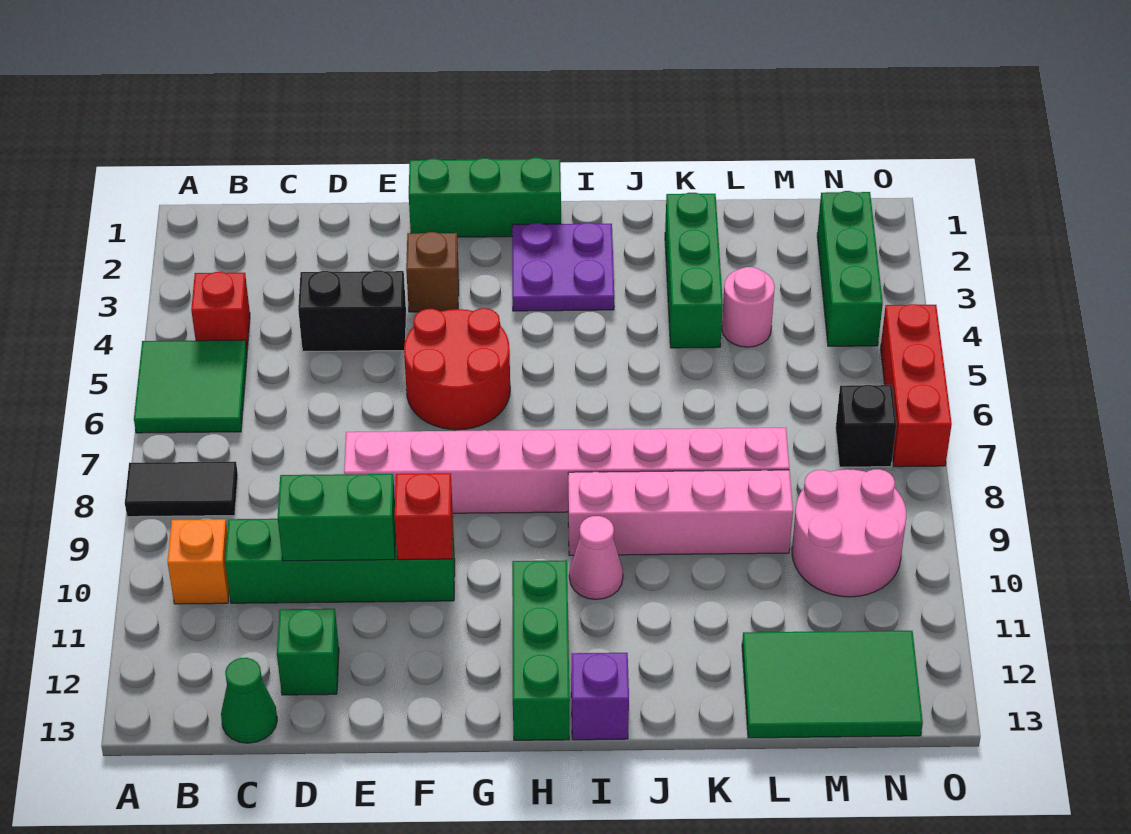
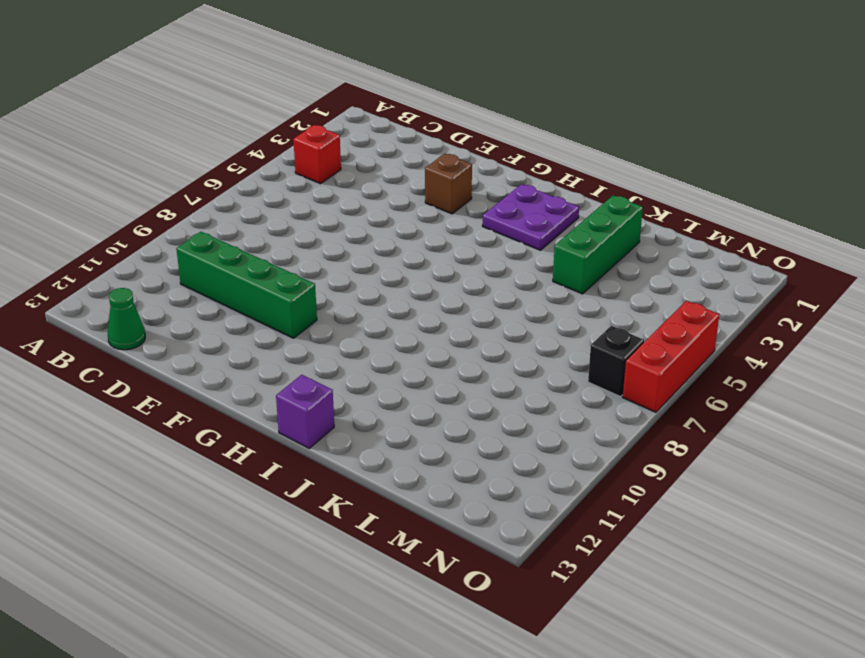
none -> green tile A5:B6 level 1
none -> black tile A8:B8 level 1
none -> orange brick B10 level 1

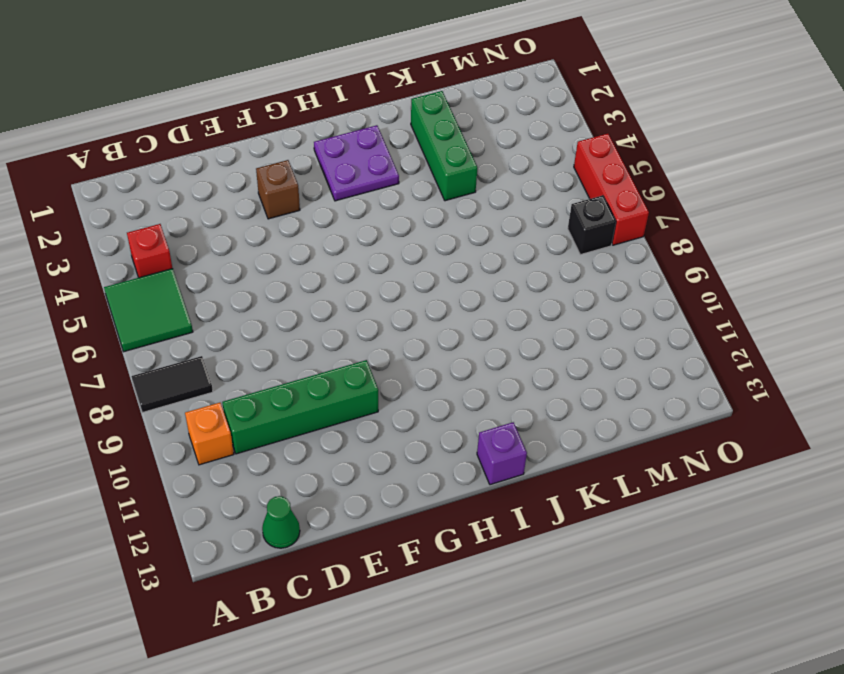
none -> black brick D4:E4 level 1
none -> green brick D12 level 1
none -> pink brick E8:L8 level 1

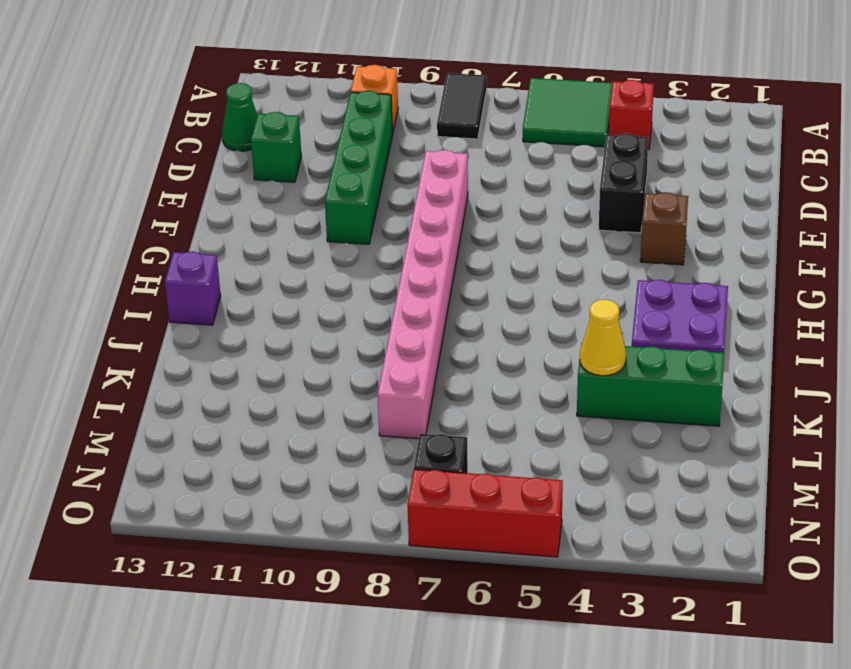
yellow cone K4 level 2 -> none
none -> green brick F1:H1 level 1
none -> red round brick F5:G6 level 1
none -> green brick H11:H13 level 1

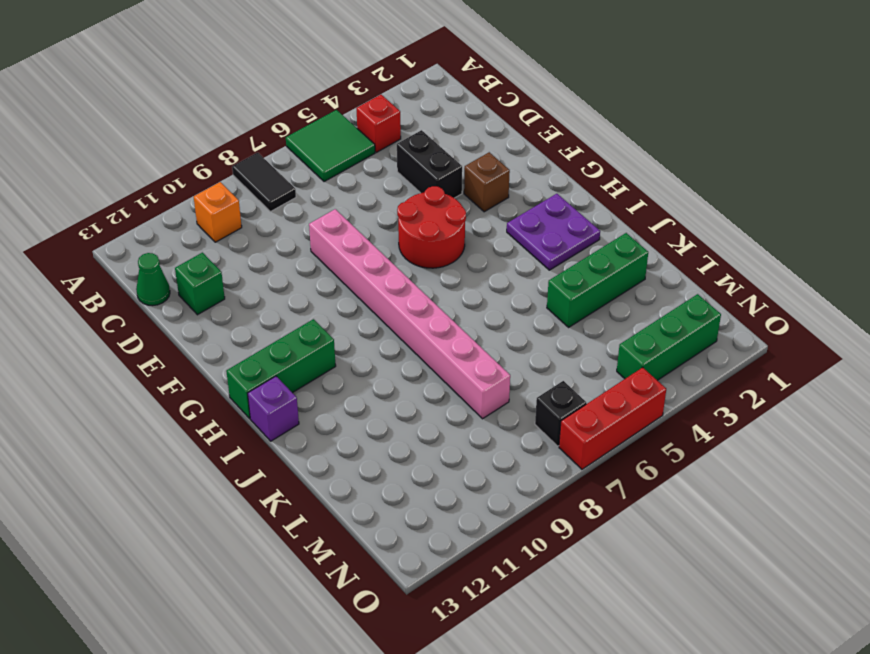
none -> green brick C10:F10 level 1
none -> green brick F1:H1 level 1
none -> pink brick I9:L9 level 1

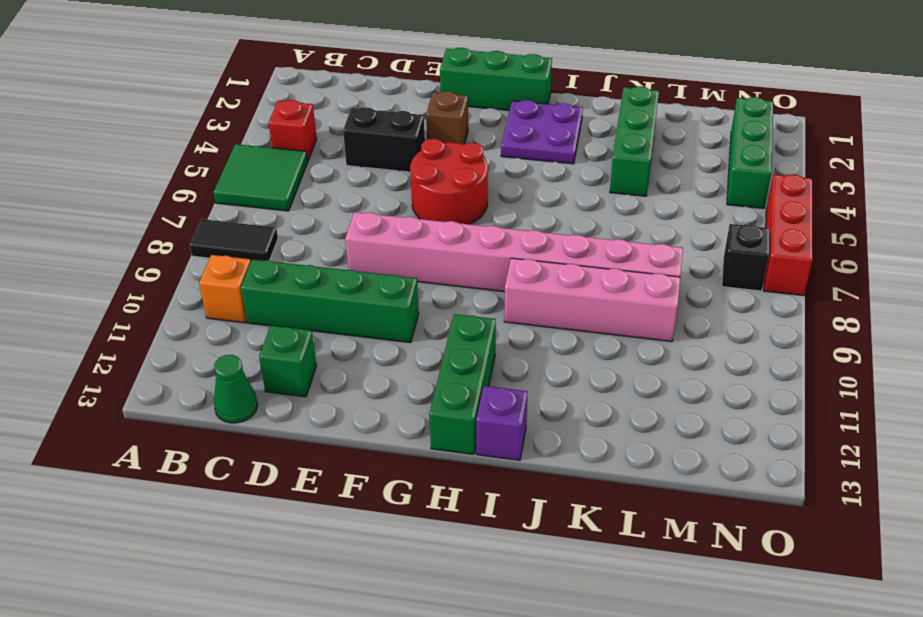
none -> pink cone I10 level 1
none -> pink round brick L4 level 1
none -> green tile L12:N13 level 1

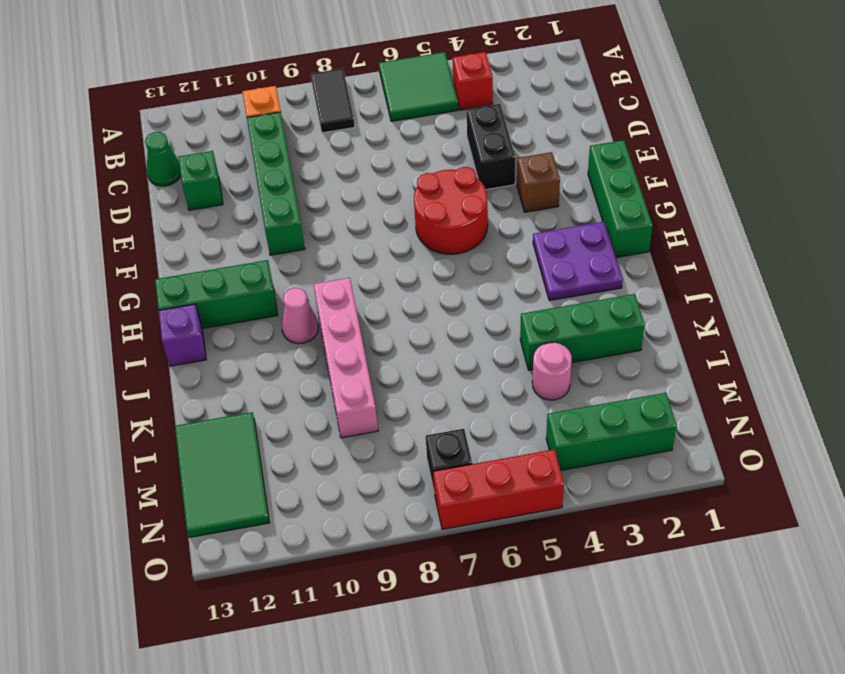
none -> pink brick E8:L8 level 1
none -> pink round brick M9:N10 level 1
none -> green brick D10:E10 level 2

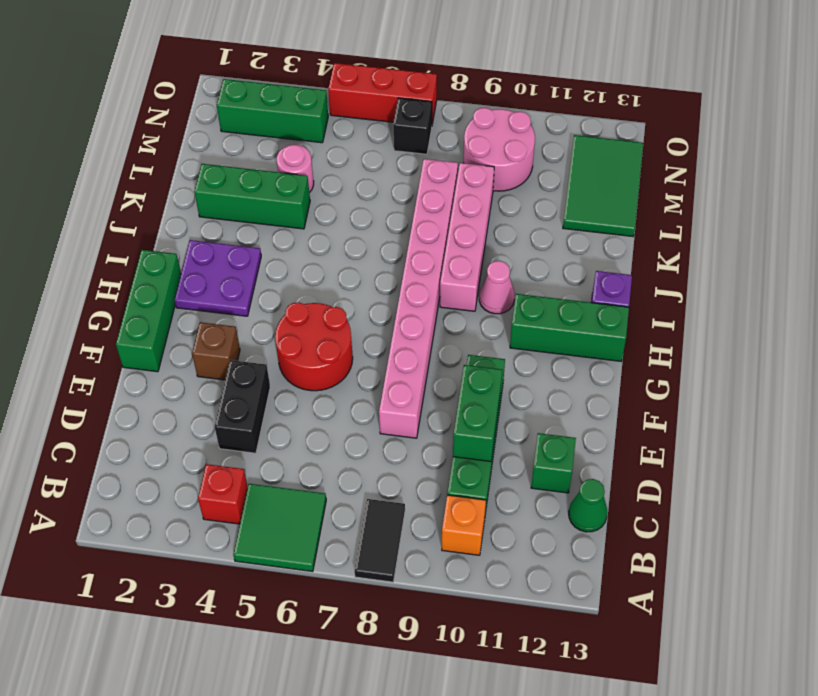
none -> red brick F10 level 2

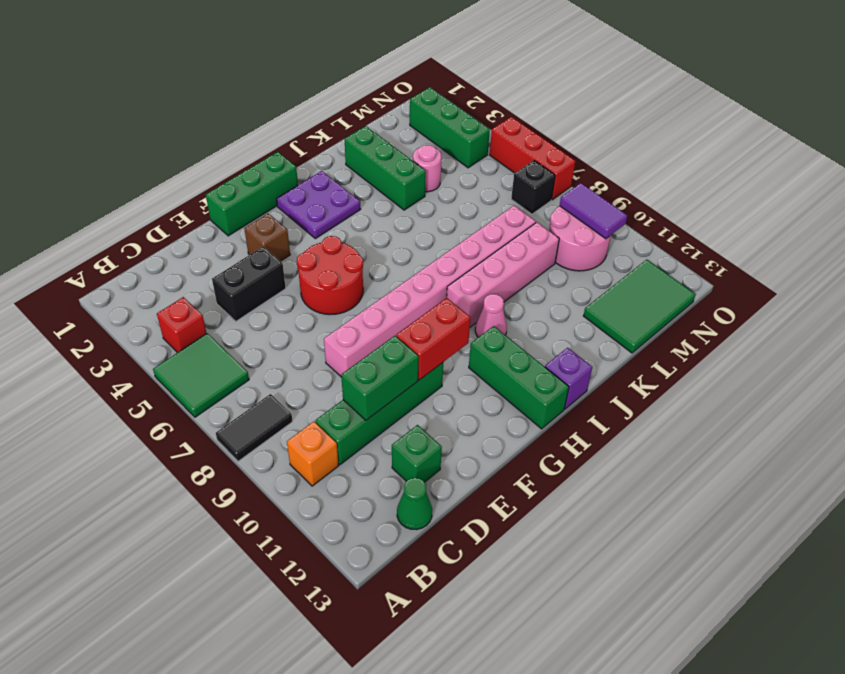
red brick F10:G10 level 2 -> red brick F10 level 2
purple tile N9:N10 level 2 -> none

